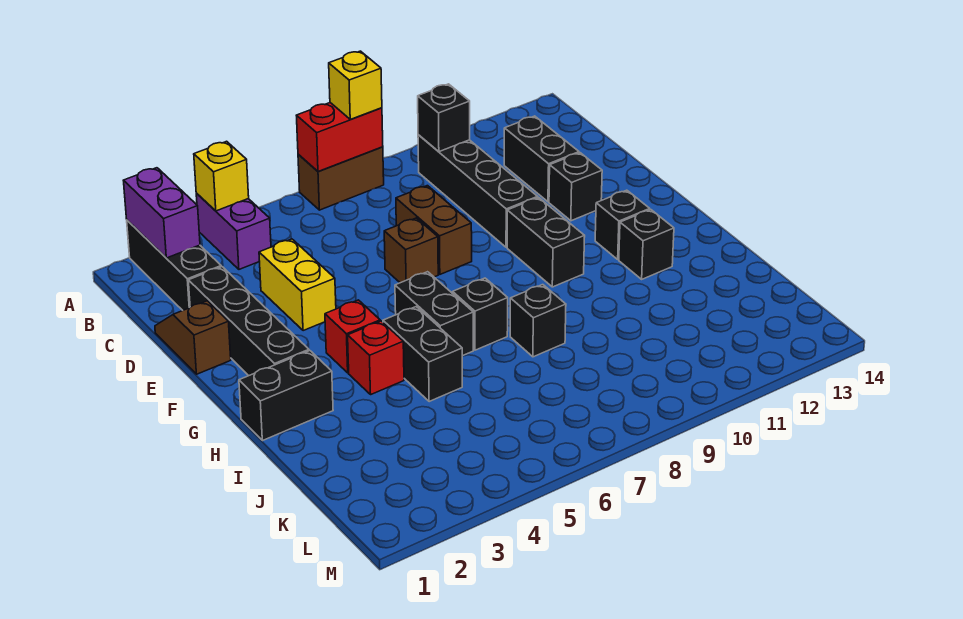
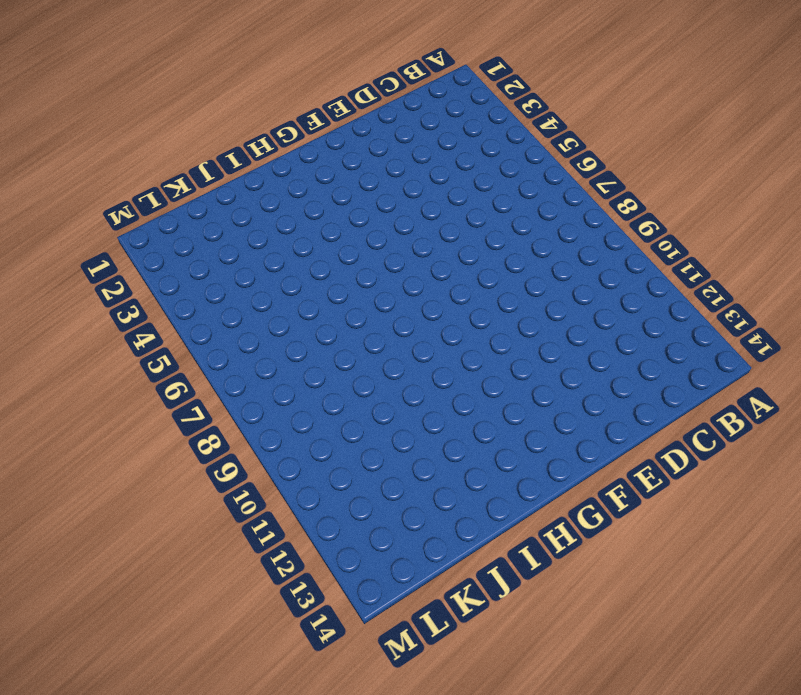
none -> black brick A2:C2 level 1
none -> purple brick A4:B4 level 1
none -> brown brick A7:A8 level 1

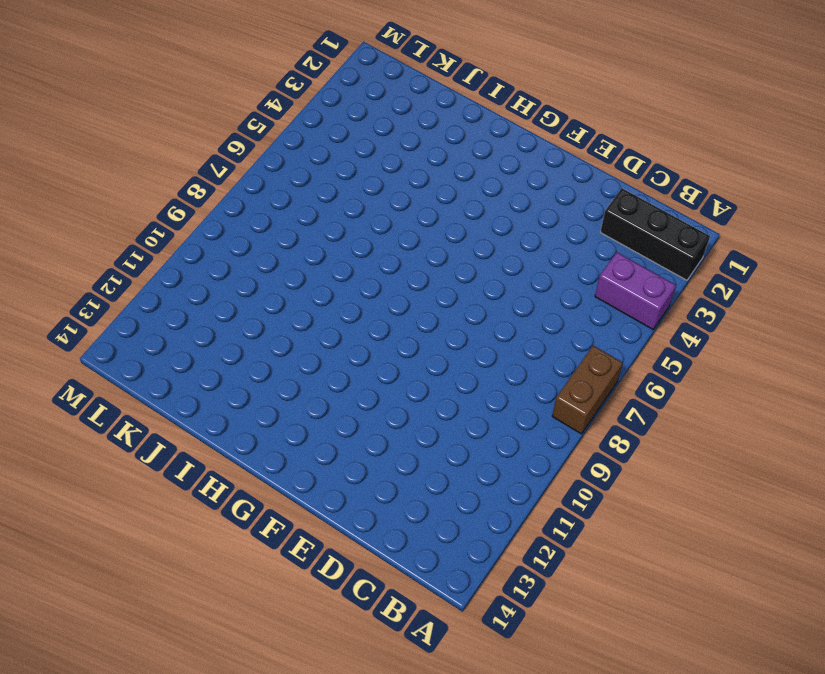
none -> black brick B10:E10 level 1
none -> black brick C12:D12 level 1
none -> brown slope D1:E1 level 1 top E

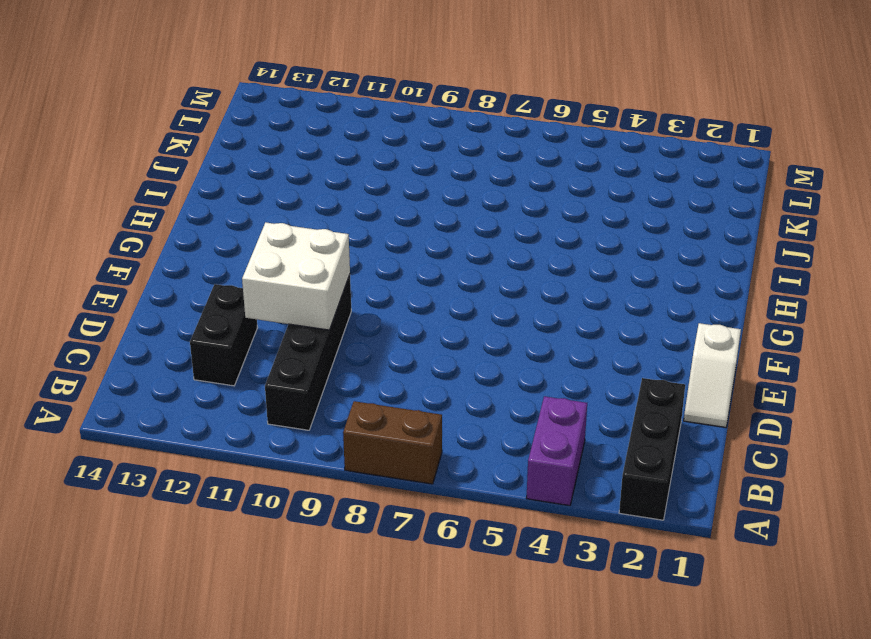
white slope D1:E1 level 1 top E -> brown slope D1:E1 level 1 top E
white brick D10:E11 level 2 -> none
none -> black brick D2:G2 level 1
none -> yellow brick D4:E4 level 1
none -> brown brick D8:E8 level 1

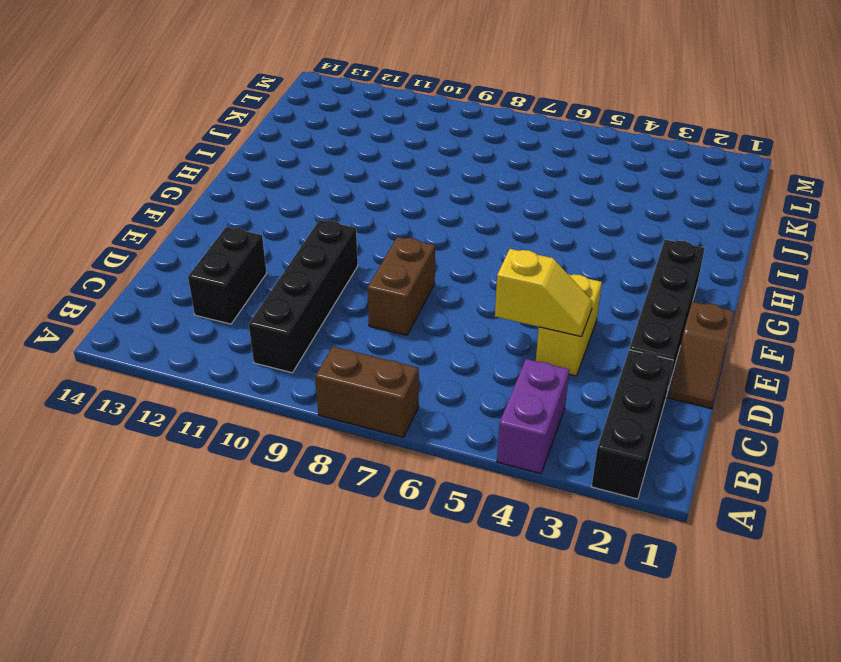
yellow slope D4:D5 level 2 top 5 -> none
none -> brown brick E7 level 1
none -> black brick E12 level 1
none -> black brick F10:G10 level 1

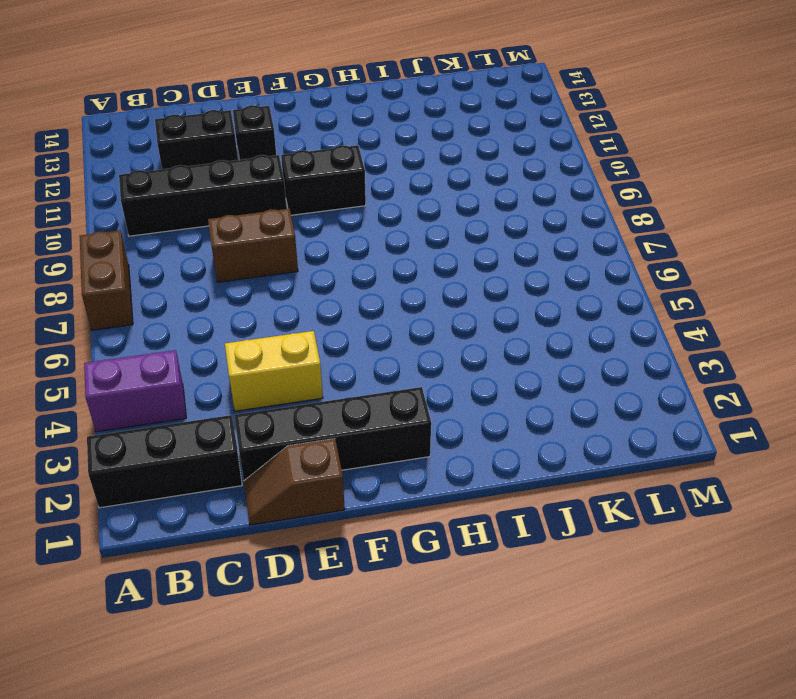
none -> brown brick E7 level 1
none -> red brick G4 level 1
none -> black brick G6:H6 level 1

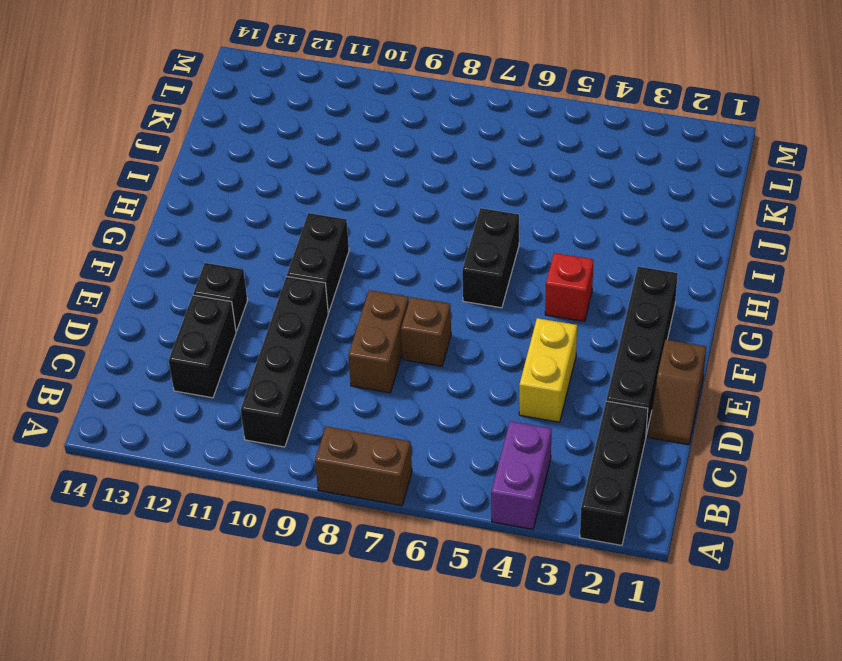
none -> black brick G12 level 1
none -> black brick H1:H2 level 1
none -> red brick H4 level 1

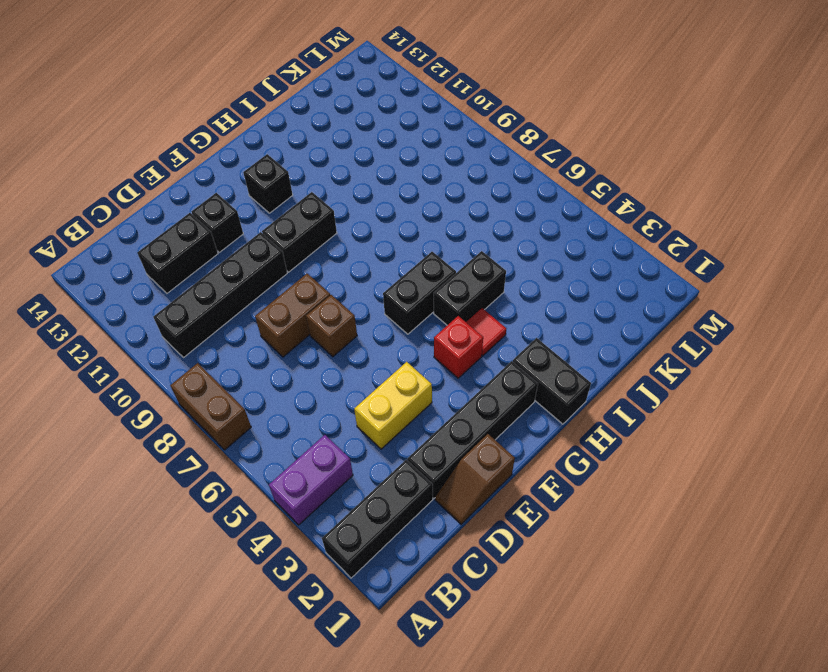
red tile H4 level 1 -> red brick H4 level 1
none -> black brick H7 level 1
none -> black brick H12 level 1
none -> black brick I8 level 1

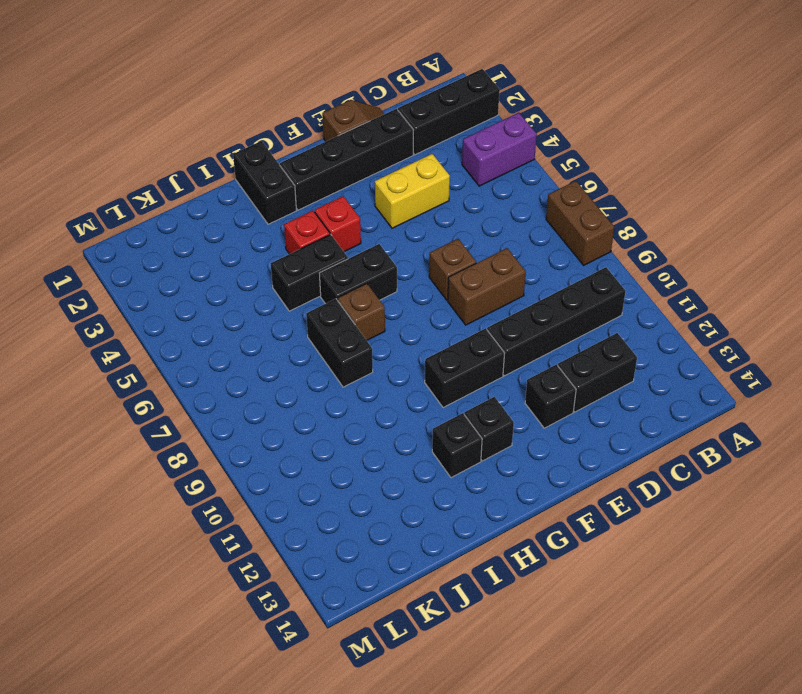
brown brick H7 level 1 -> black brick H7 level 1
black brick I7:I8 level 1 -> black brick I8 level 1
none -> purple brick A2:B2 level 2
none -> yellow brick A4 level 2
none -> red brick A7:A8 level 2

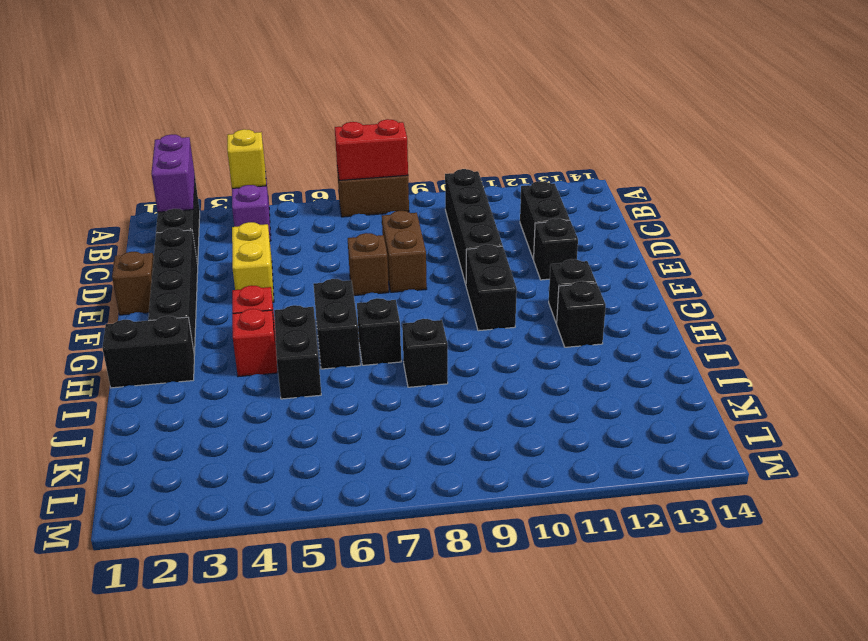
none -> black brick B10 level 2
none -> yellow brick A8 level 3

